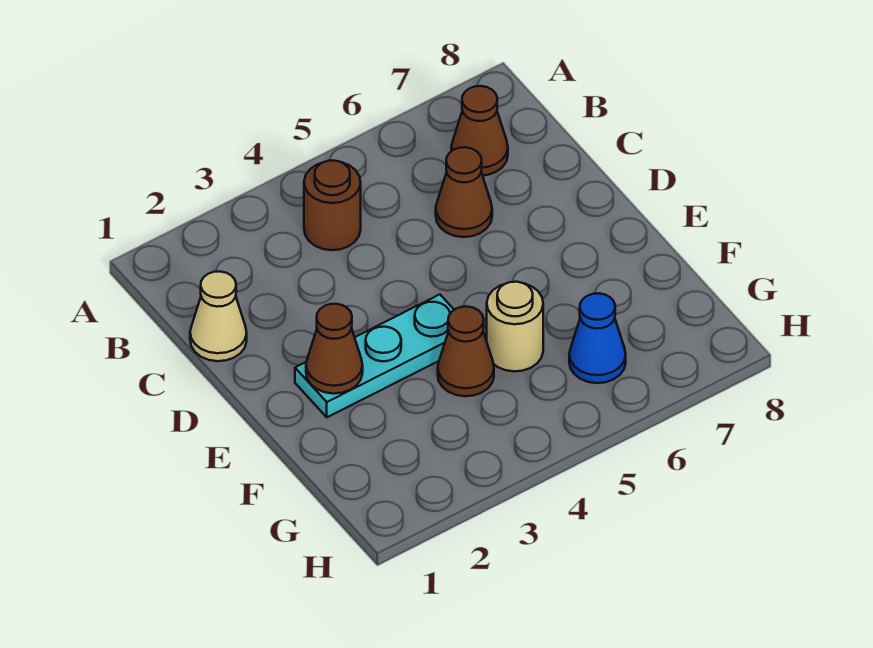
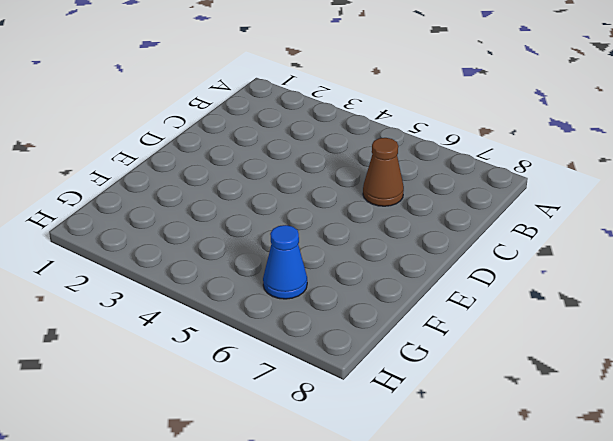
none -> brown round brick B4 level 1
none -> brown cone B7 level 1

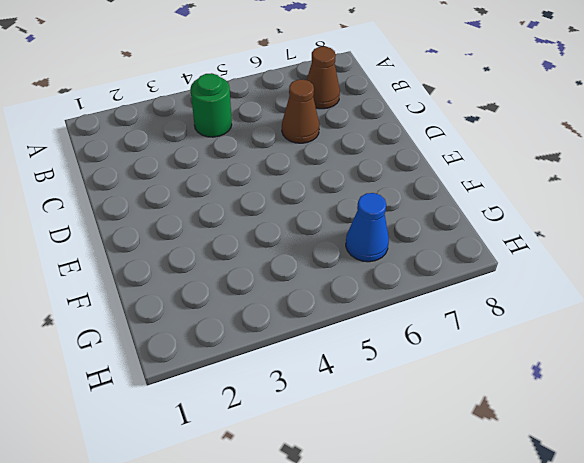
green round brick B4 level 1 -> brown round brick B4 level 1
none -> tan cone C1 level 1
none -> cyan plate E2:E4 level 1

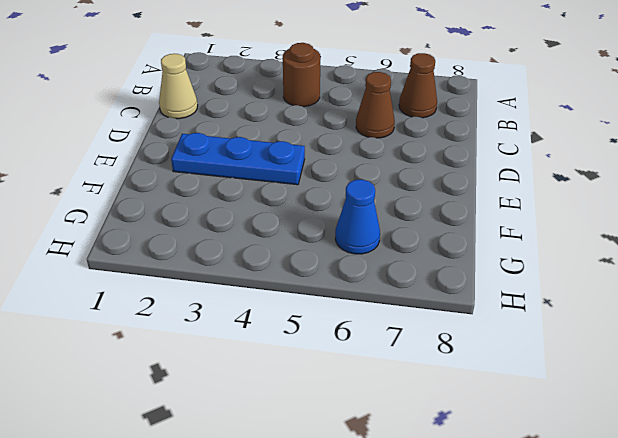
blue plate E2:E4 level 1 -> cyan plate E2:E4 level 1
none -> brown cone F4 level 1
none -> tan round brick F5 level 1

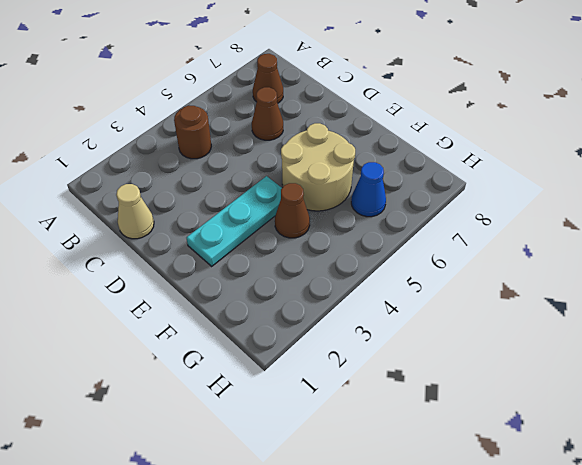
tan round brick E5:F6 level 1 -> tan round brick F5 level 1
none -> brown cone E2 level 2

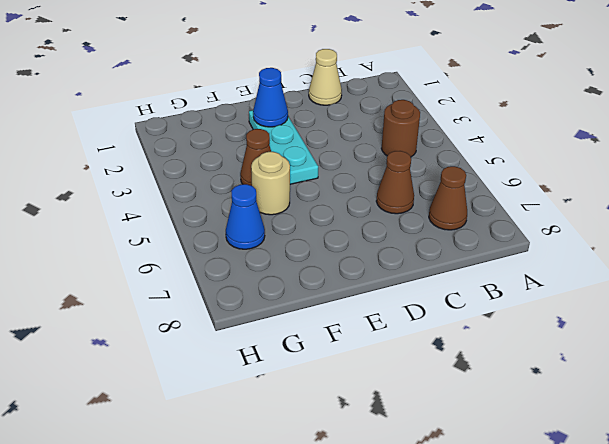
blue cone E2 level 2 -> brown cone E2 level 2

